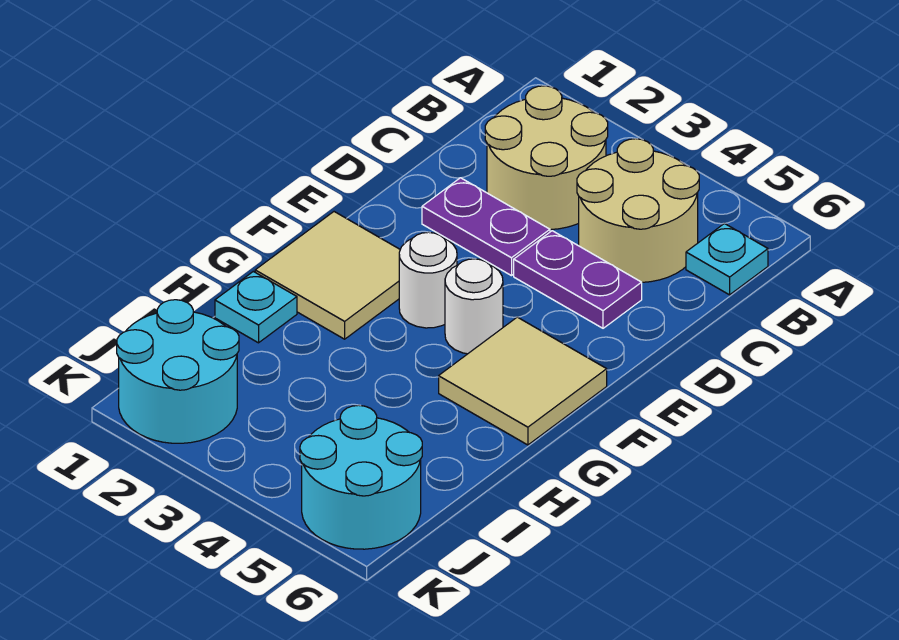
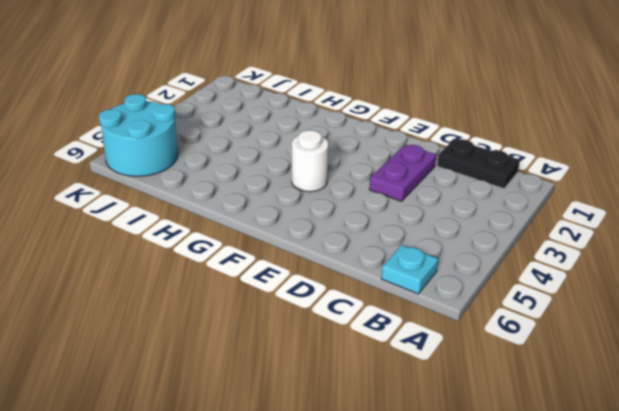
black plate B1:C1 level 1 -> none
none -> tan round brick B2:C3 level 1
none -> tan round brick B4:C5 level 1
none -> purple plate D4:D5 level 1

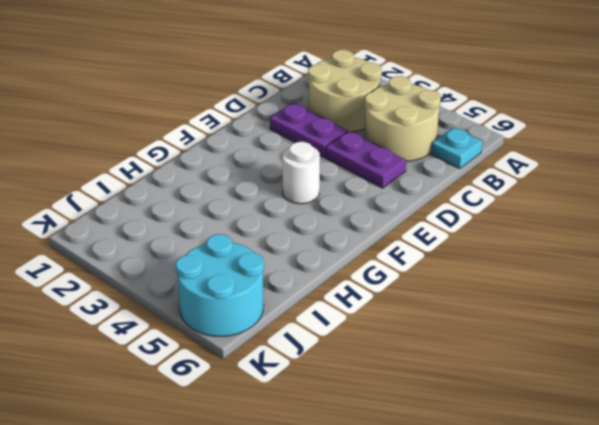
none -> tan tile F1:G2 level 1
none -> white round brick F3 level 1
none -> tan tile F5:G6 level 1

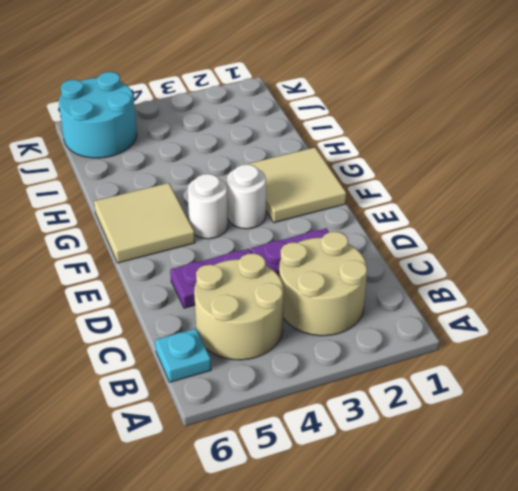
none -> cyan plate H1 level 1
none -> cyan round brick J1:K2 level 1

